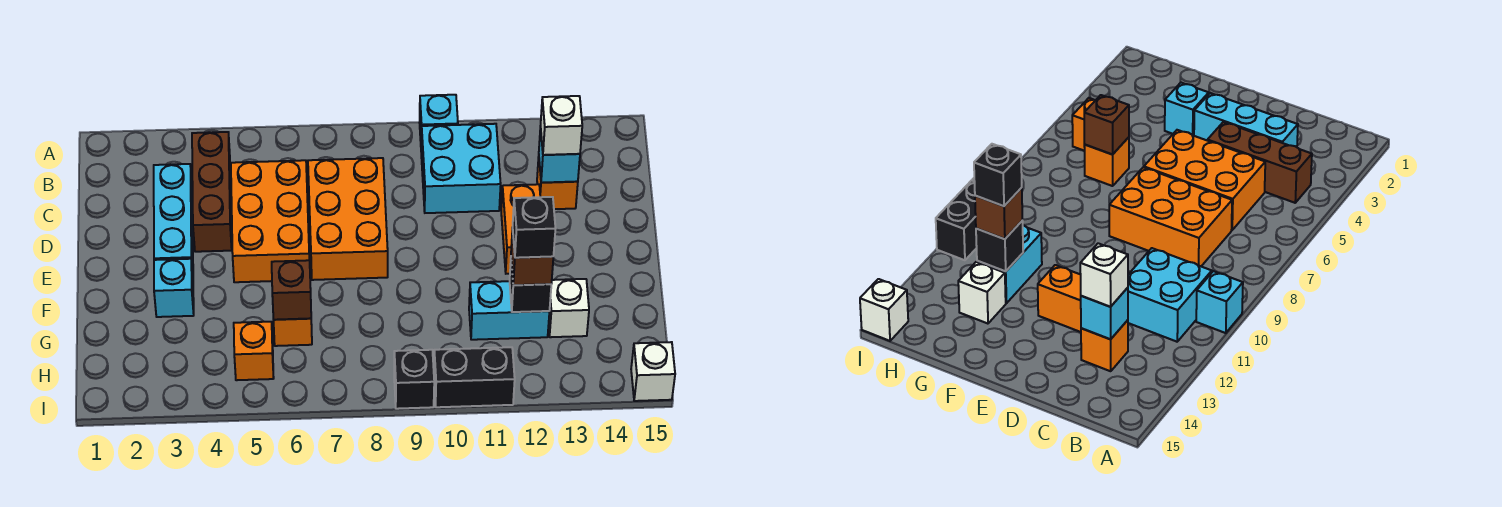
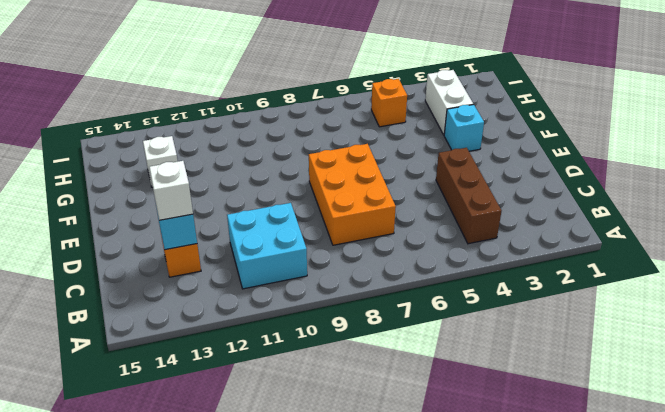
white brick G3:H3 level 1 -> none
none -> cyan brick A10 level 1
none -> cyan brick C3:E3 level 1
none -> orange brick C5:E6 level 1

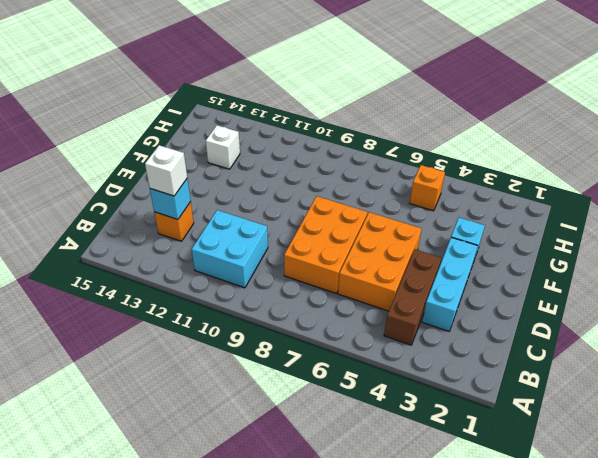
none -> cyan brick A10 level 1
none -> orange brick D12:E12 level 1
none -> orange brick G6 level 1

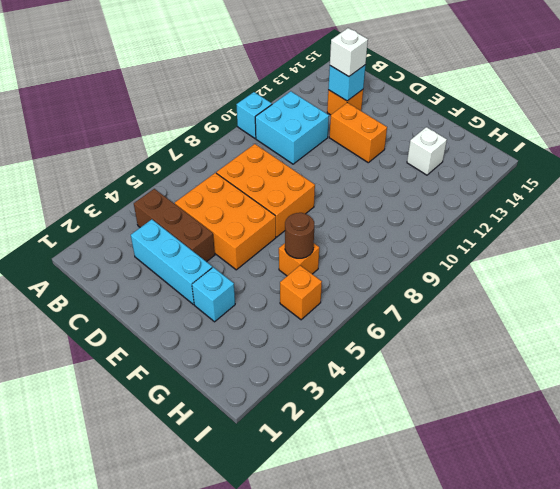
brown round brick G6 level 2 -> brown brick G6 level 2
none -> cyan brick G11:G12 level 1
none -> black brick I9 level 1
none -> black brick I10:I11 level 1

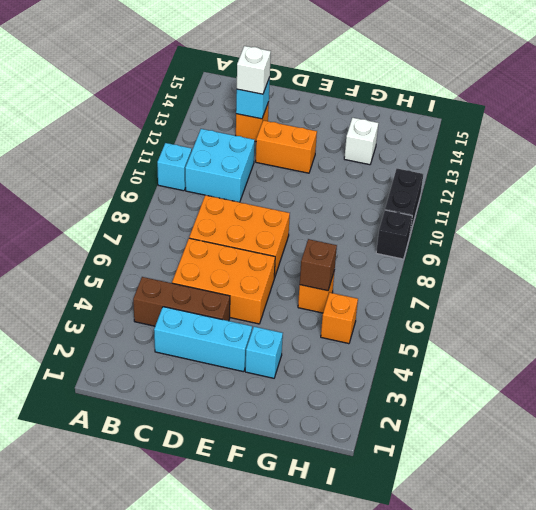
none -> cyan brick G11:G12 level 1
none -> white brick I15 level 1
none -> black brick G12 level 2

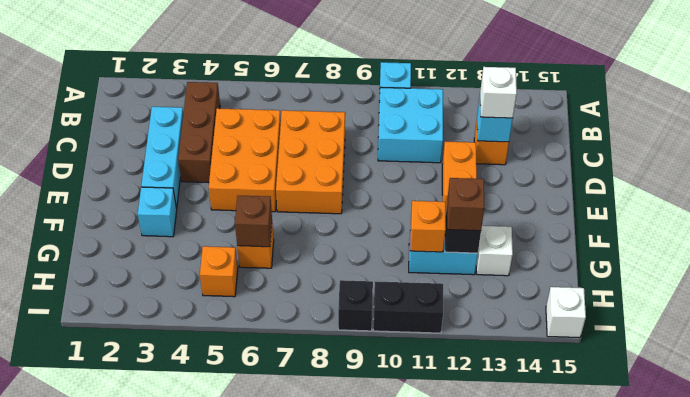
orange brick G11 level 2 -> none
none -> black brick G12 level 4

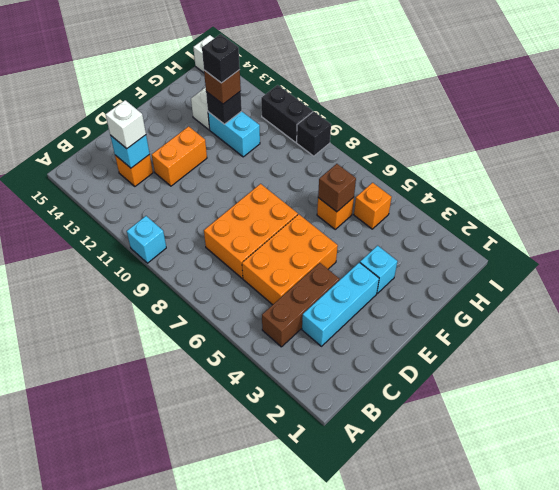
none -> cyan brick B10:C11 level 1

